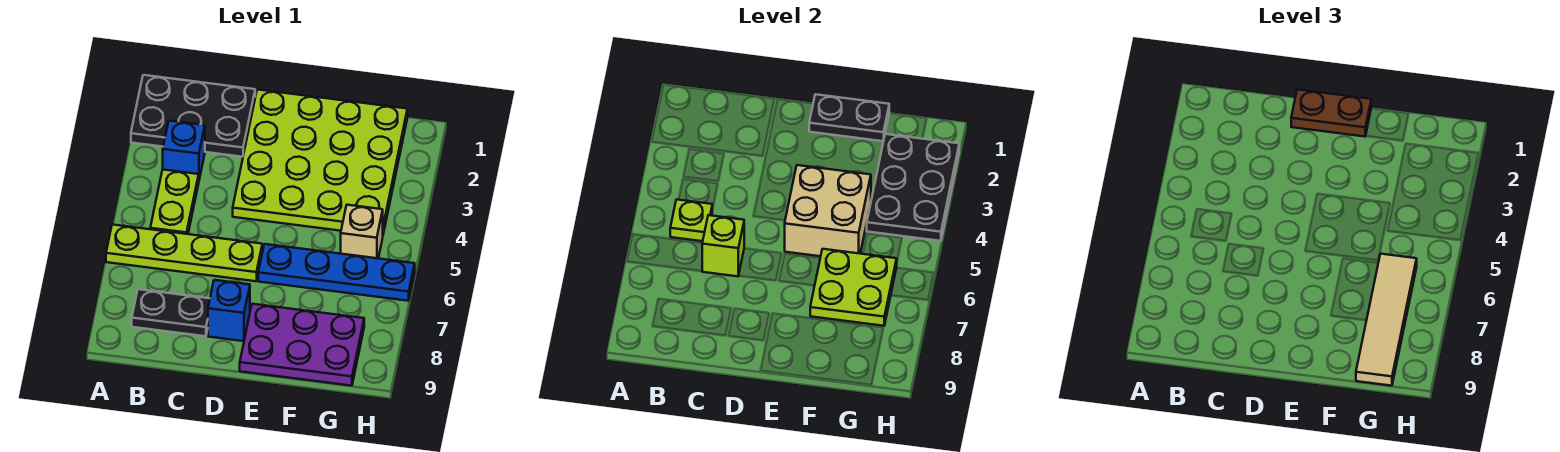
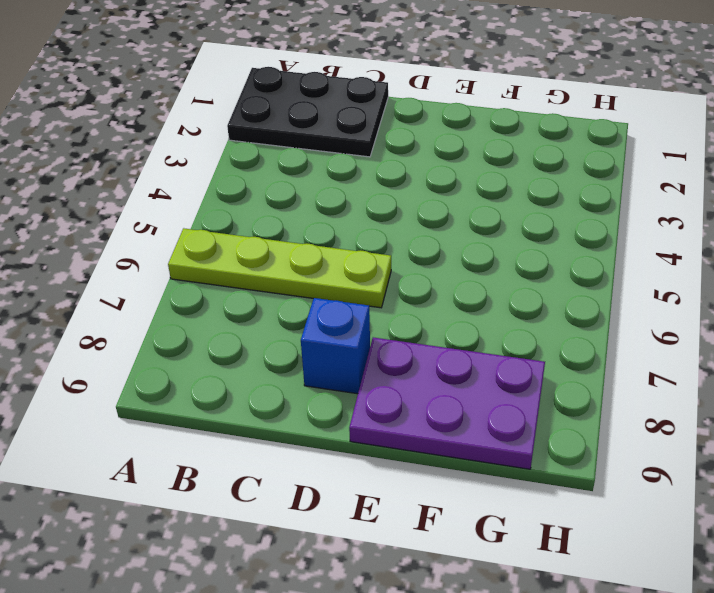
none -> blue brick B3 level 1
none -> lime plate B4:B5 level 1
none -> black plate B8:C8 level 1

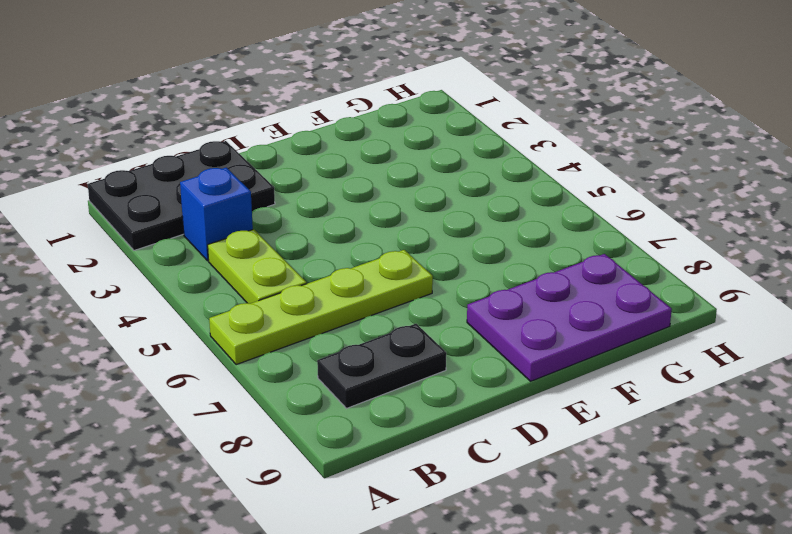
none -> lime plate D1:G4 level 1
none -> blue brick D8 level 1
none -> blue plate E6:H6 level 1

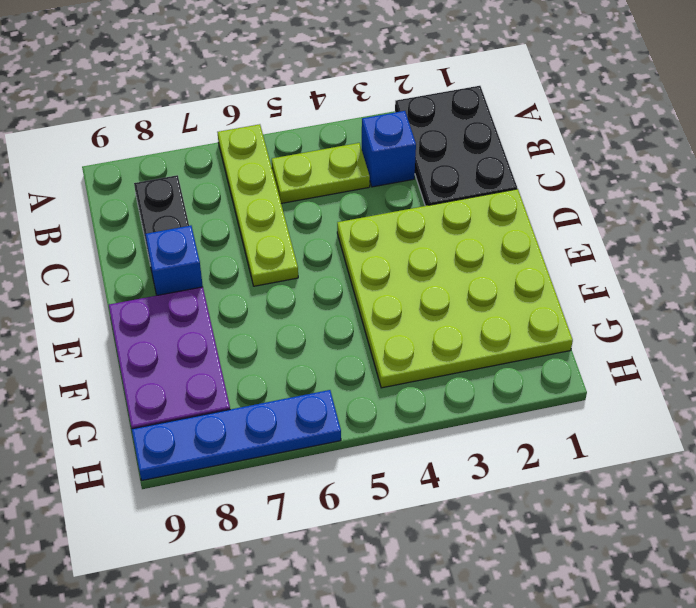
blue plate H6:H9 level 1 -> blue plate E6:H6 level 1
none -> tan brick G5 level 1
none -> lime plate B5 level 2
none -> lime brick C6 level 2

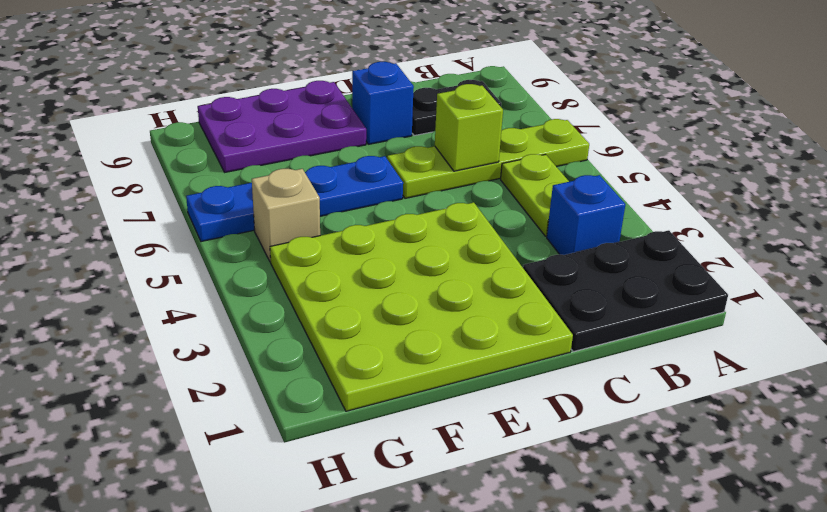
none -> lime plate B5 level 2
none -> black plate E1:F1 level 2
none -> tan brick E4:F5 level 2

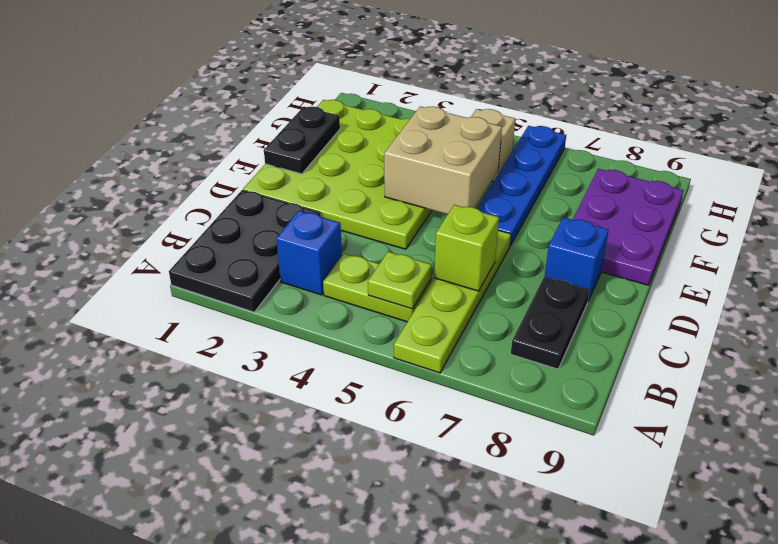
none -> lime plate F6:G7 level 2
none -> black plate G2:H4 level 2
none -> brown plate D1:E1 level 3

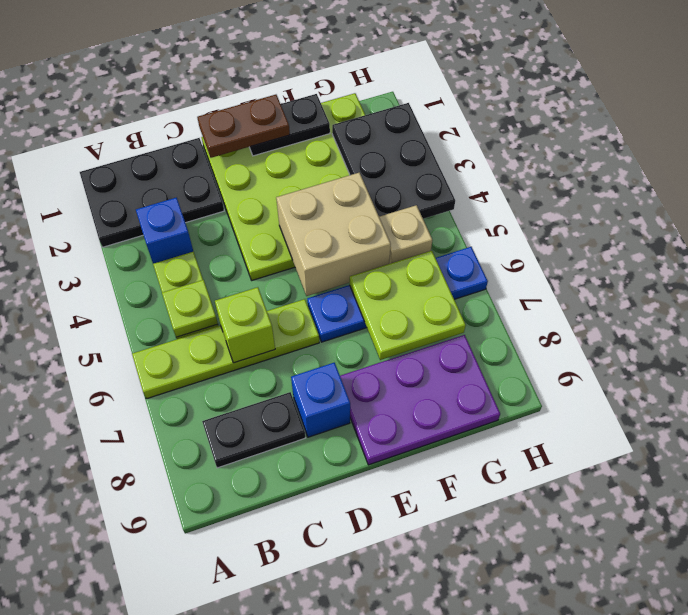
none -> tan tile G6:G9 level 3

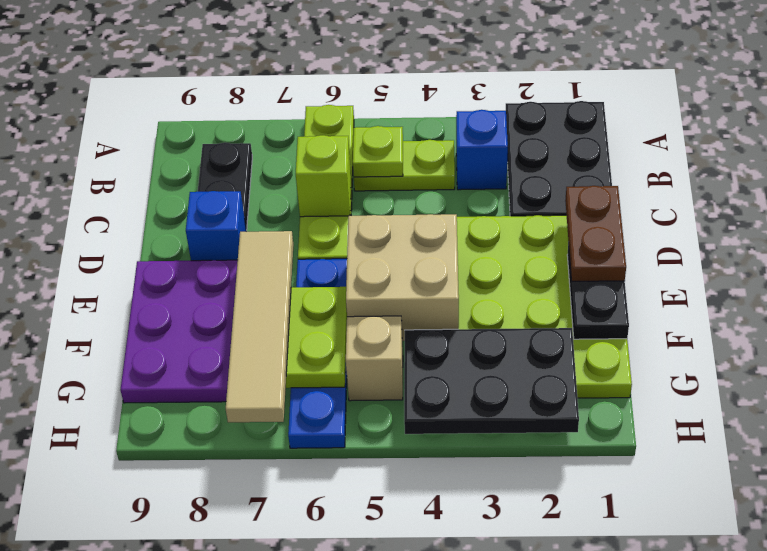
tan tile E7:H7 level 3 -> tan tile G6:G9 level 3

